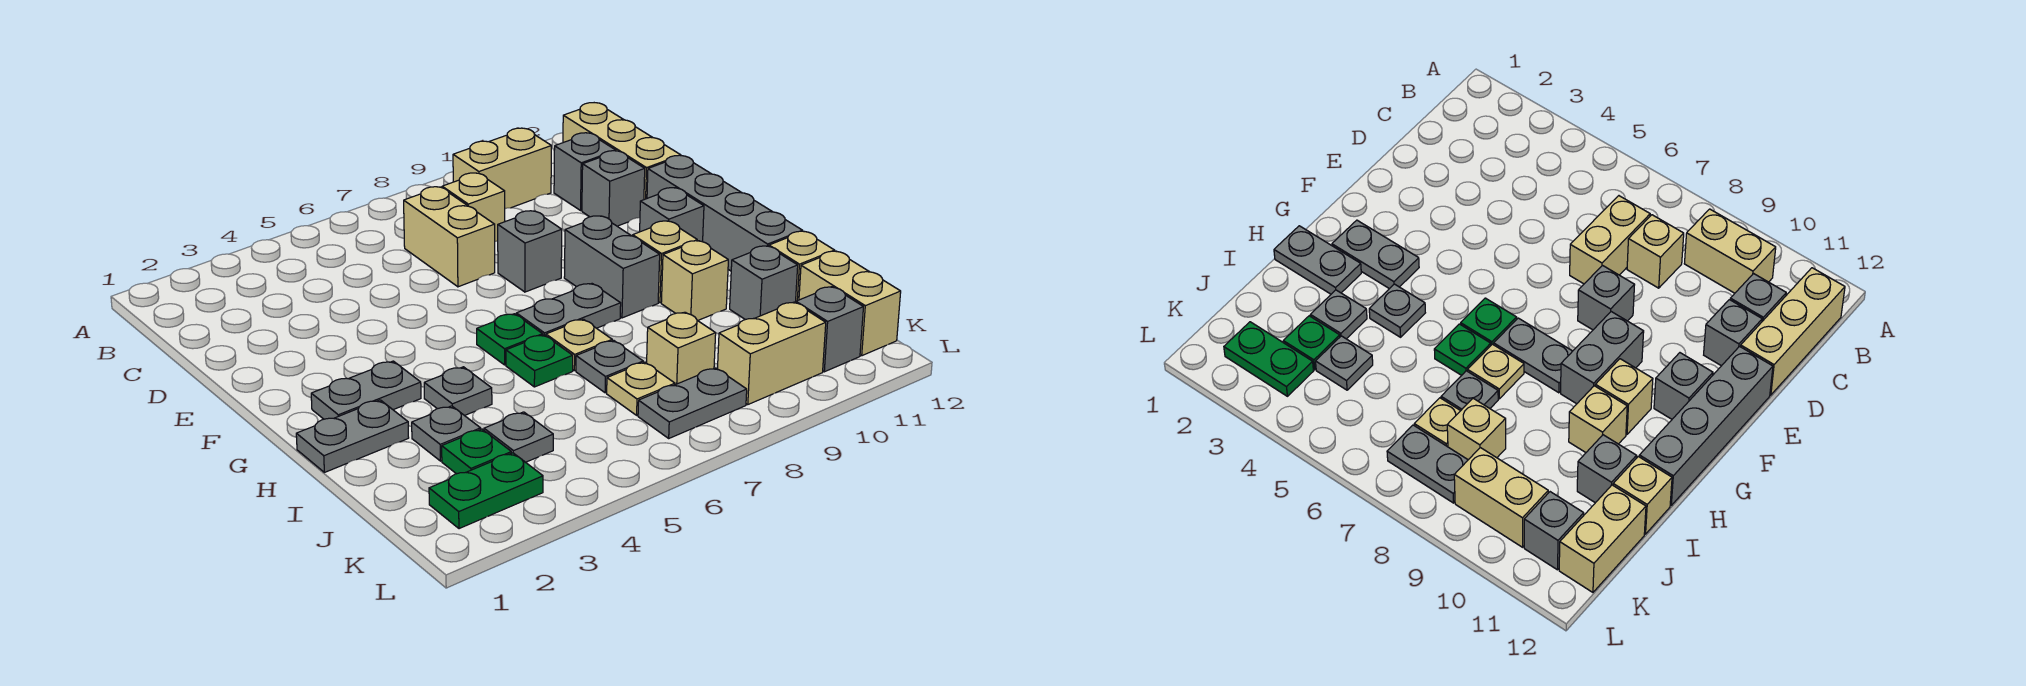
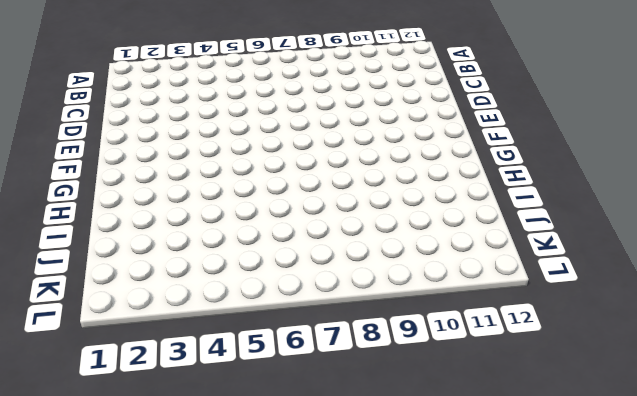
none -> tan brick B9:B10 level 1
none -> tan brick B12:D12 level 1
none -> tan brick C7:D7 level 1
none -> tan brick C8 level 1

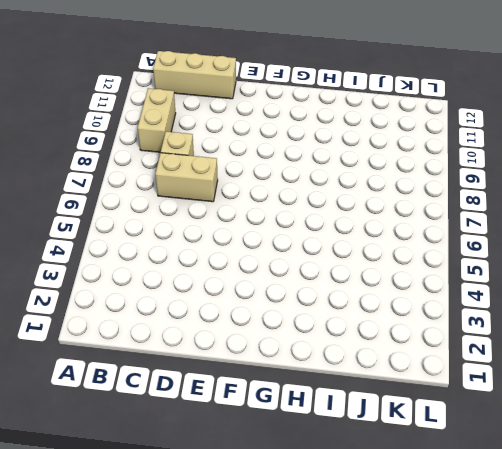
none -> grey brick C11 level 1
none -> grey brick D11 level 1
none -> grey brick E8 level 1
none -> grey brick E12:H12 level 1

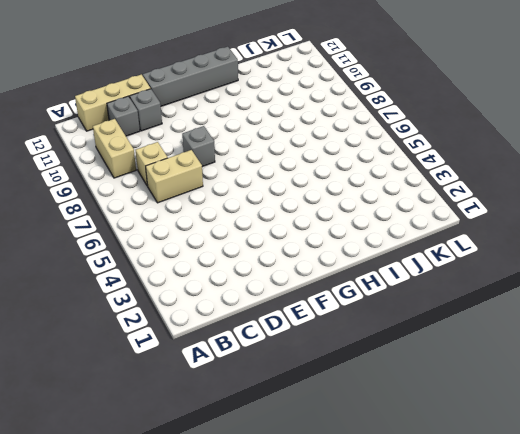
none -> grey brick F9:G9 level 1
none -> grey brick F11 level 1
none -> grey plate G2:G3 level 1
none -> green plate G6 level 1

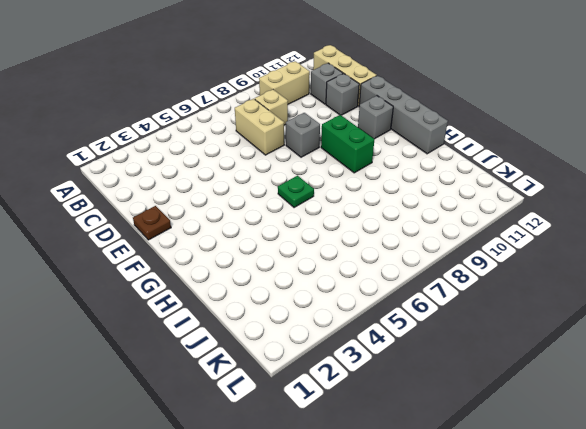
brown plate E1 level 1 -> none
green brick F9:G9 level 1 -> grey brick F9:G9 level 1
none -> grey plate G2:G3 level 1
none -> grey plate G7:G8 level 1
none -> tan brick G10 level 1
none -> grey plate H1:H2 level 1

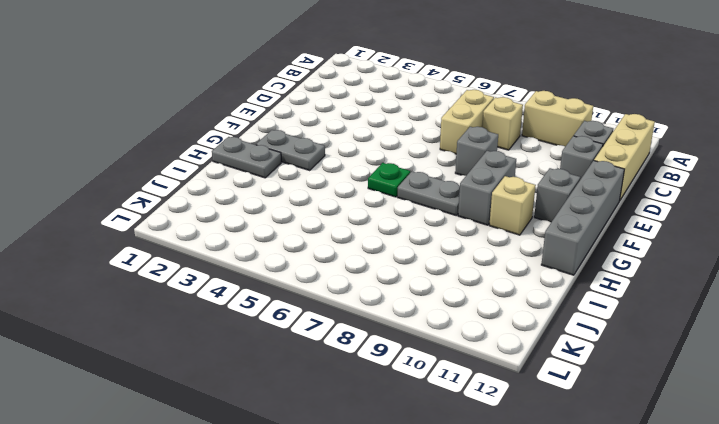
none -> grey plate H4 level 1
none -> green plate H6 level 1
none -> tan plate H7 level 1
none -> tan brick H10 level 1

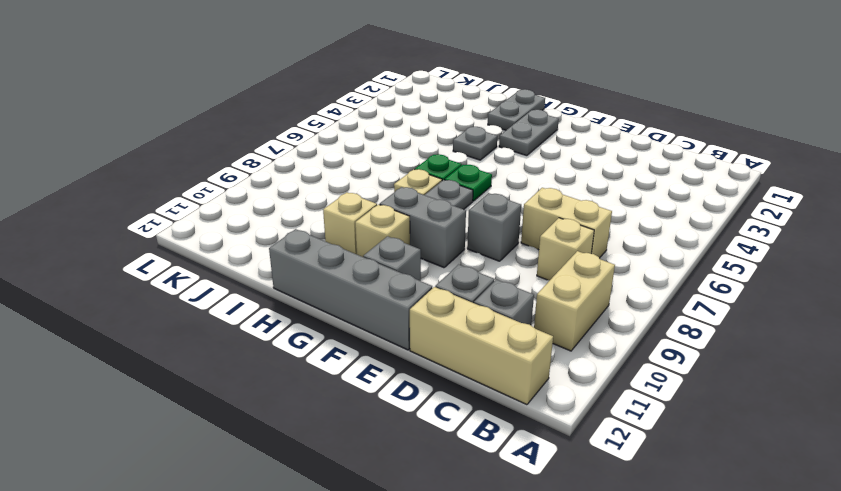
none -> grey plate I3 level 1
none -> grey plate I7 level 1
none -> grey brick I11 level 1
none -> tan brick I12 level 1

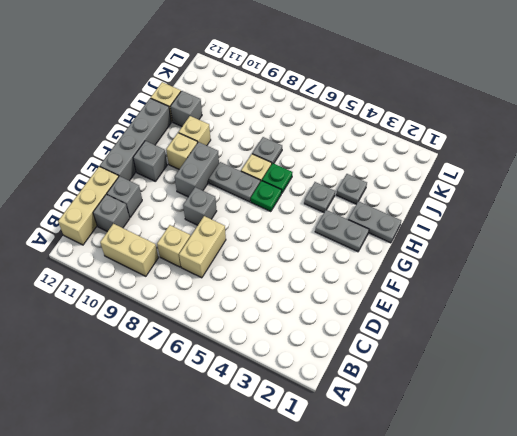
none -> green plate J3 level 1
none -> grey plate J4 level 1
none -> tan plate J7 level 1
none -> tan brick J8 level 1

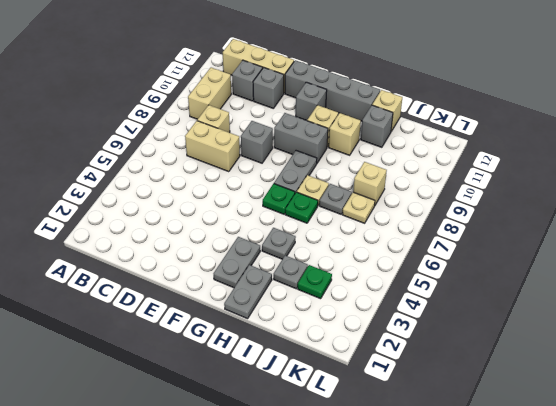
none -> grey plate J4 level 1
none -> tan brick J12:K12 level 1
none -> green plate K2:K3 level 1
none -> grey plate K7:K8 level 1

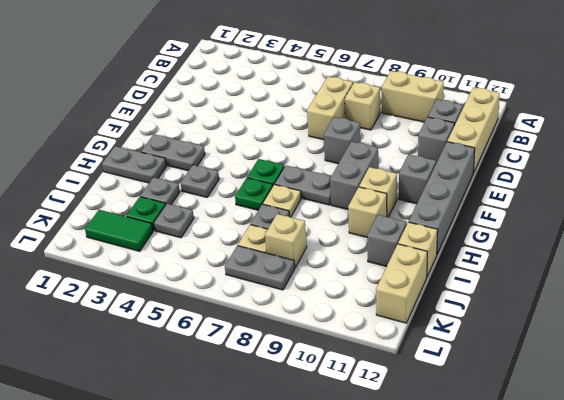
green tile K2:K3 level 1 -> green plate K2:K3 level 1
none -> tan brick K9:K10 level 1
none -> grey brick K11 level 1

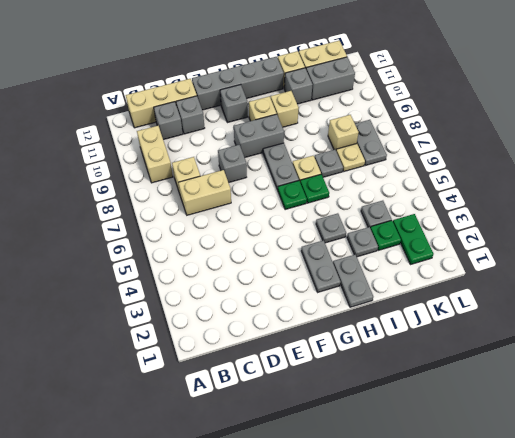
grey brick J11:K11 level 1 -> grey brick K11 level 1
none -> tan brick K9:K10 level 1

